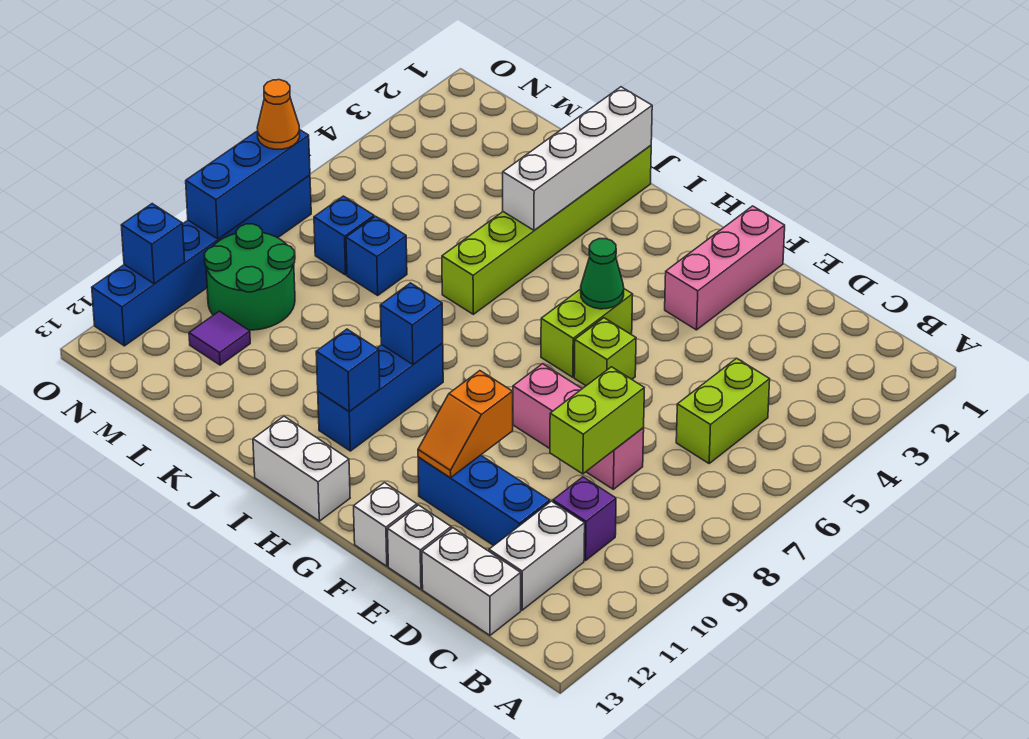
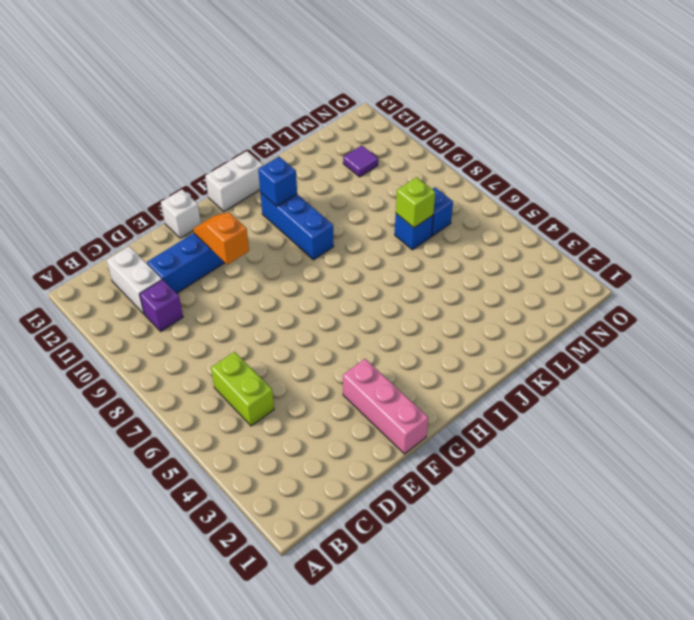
lime brick L7 level 2 -> lime brick F6 level 1
none -> white brick C13:D13 level 1
none -> pink brick D8:F8 level 1
none -> white brick E13 level 1

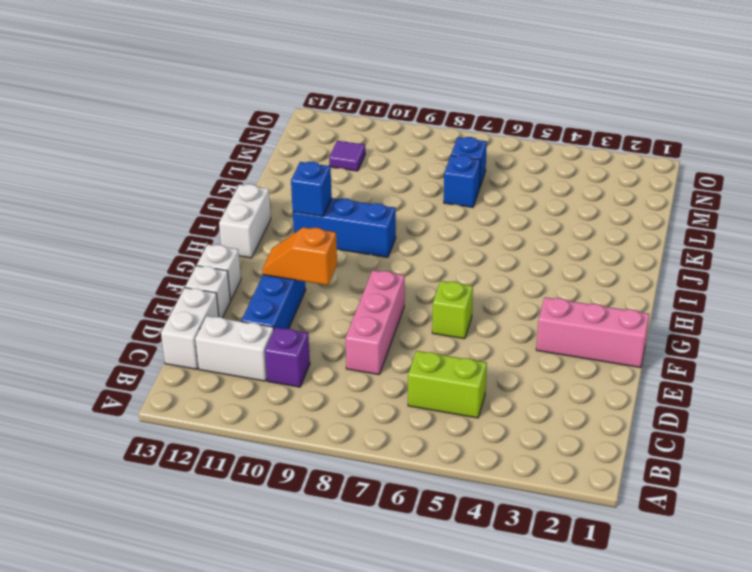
none -> lime brick G5:G6 level 1
none -> lime brick J1:J6 level 1
none -> green round brick M9:N10 level 1

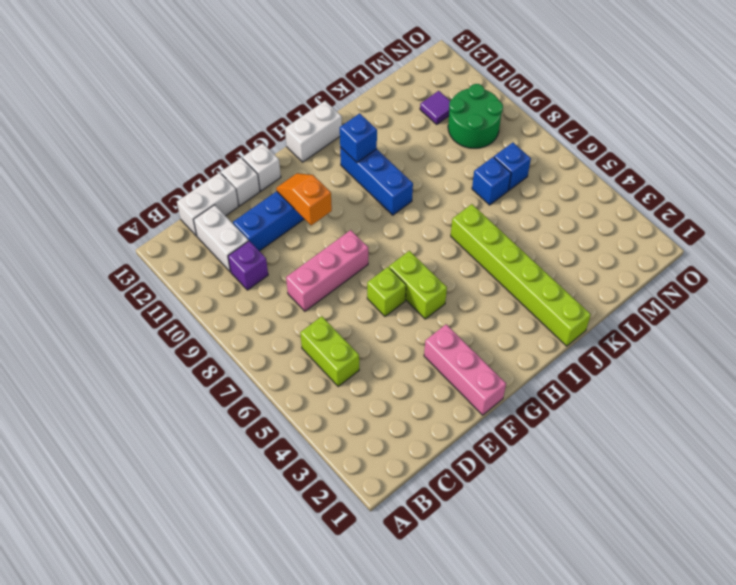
none -> blue brick O7:O12 level 1
none -> lime brick D8:D9 level 2
none -> green cone G5 level 2

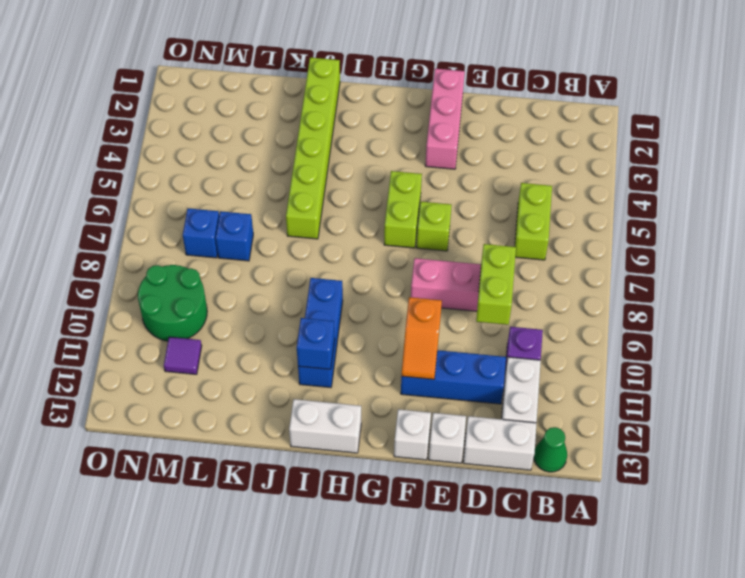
green cone B13 level 1 -> green cone G5 level 2
none -> blue brick O7:O12 level 1
none -> blue brick I9 level 2
none -> white brick J1:J4 level 2

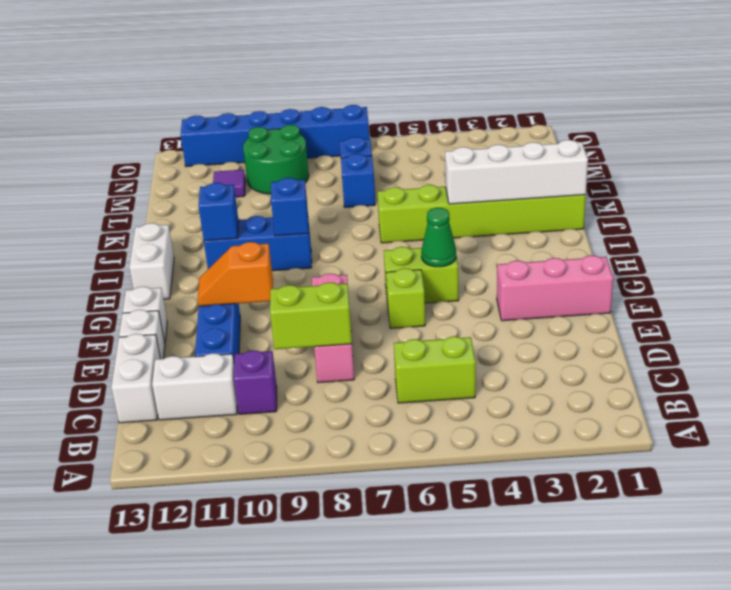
none -> blue brick O7:O9 level 2
none -> blue brick O11 level 2
none -> orange cone O7 level 3

